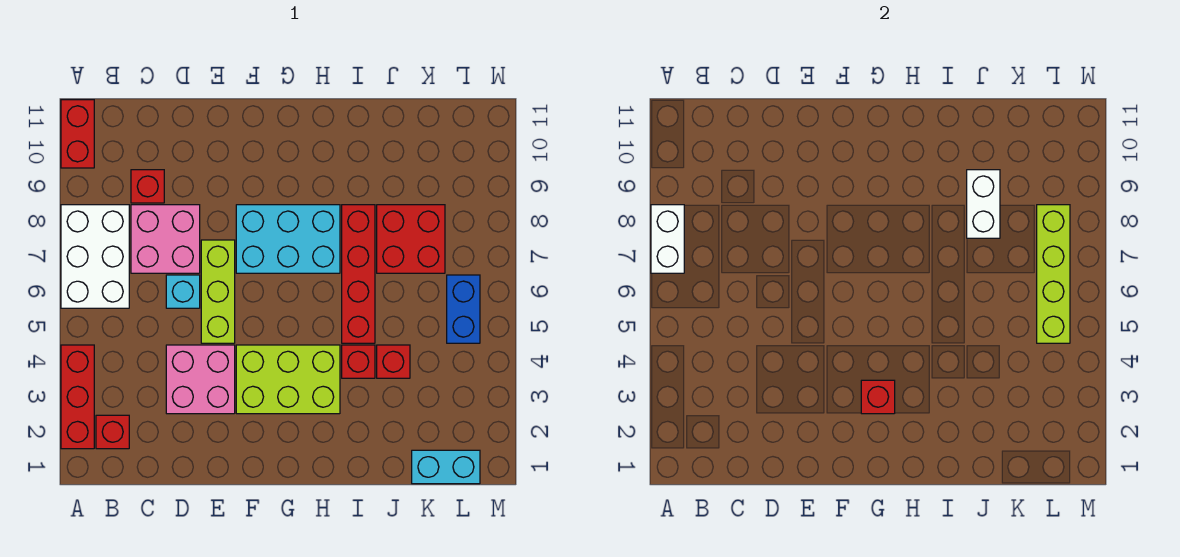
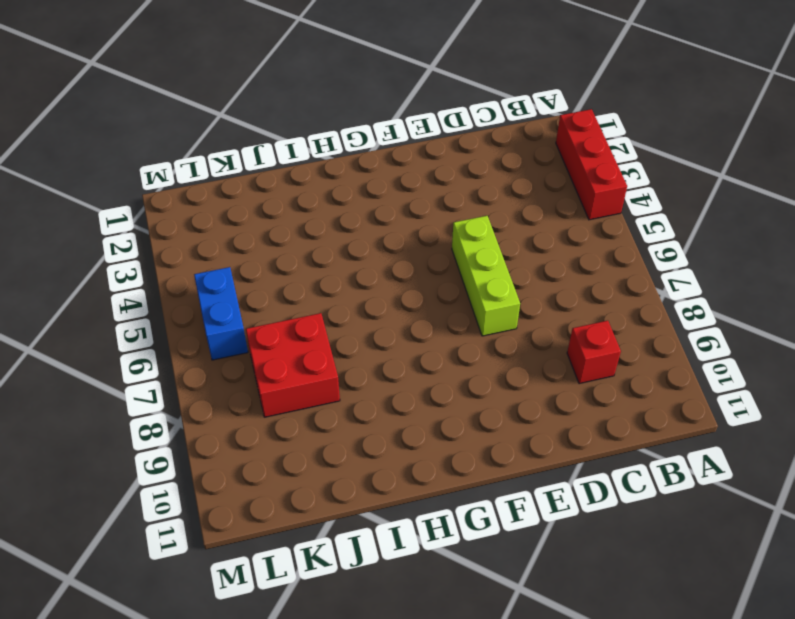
none -> white brick A6:B8 level 1
none -> red brick A10:A11 level 1
none -> red brick B2 level 1

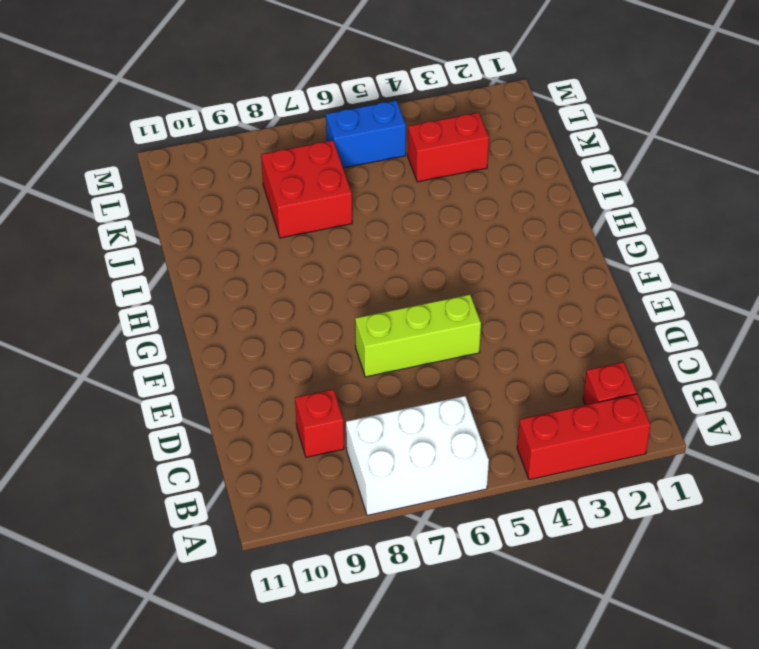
red brick K3:K4 level 1 -> red brick A10:A11 level 1
none -> pink brick C7:D8 level 1
none -> pink brick D3:E4 level 1
none -> cyan brick D6 level 1

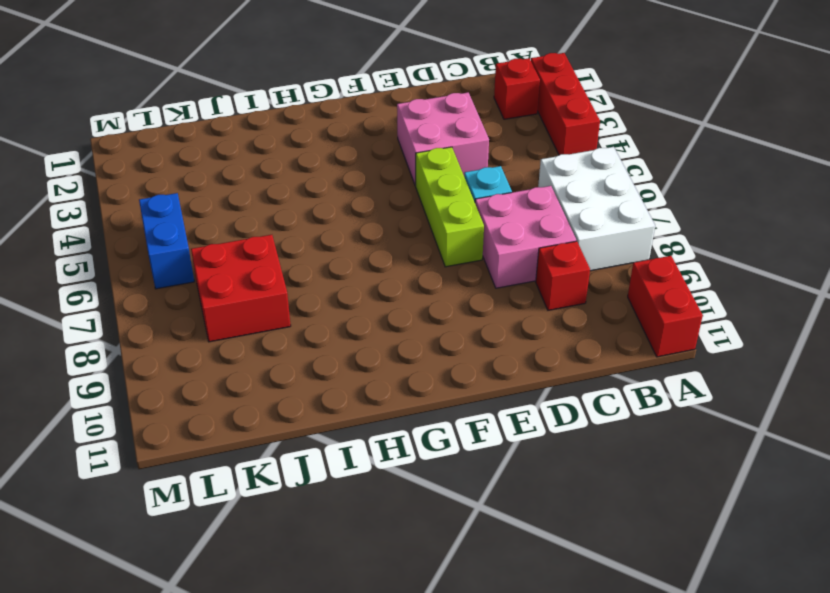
none -> lime brick F3:H4 level 1
none -> cyan brick F7:H8 level 1
none -> red brick I4 level 1

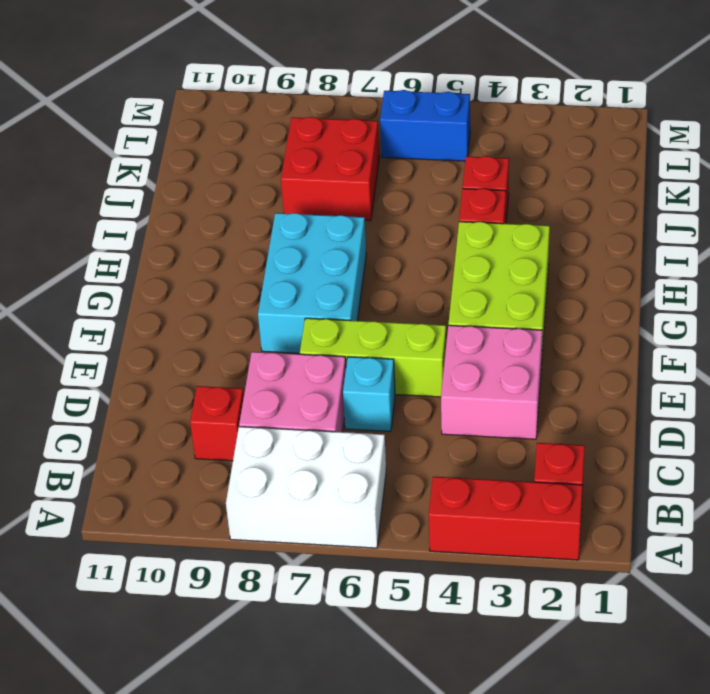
none -> red brick A10:A11 level 1
none -> red brick I5:I8 level 1
none -> cyan brick K1:L1 level 1

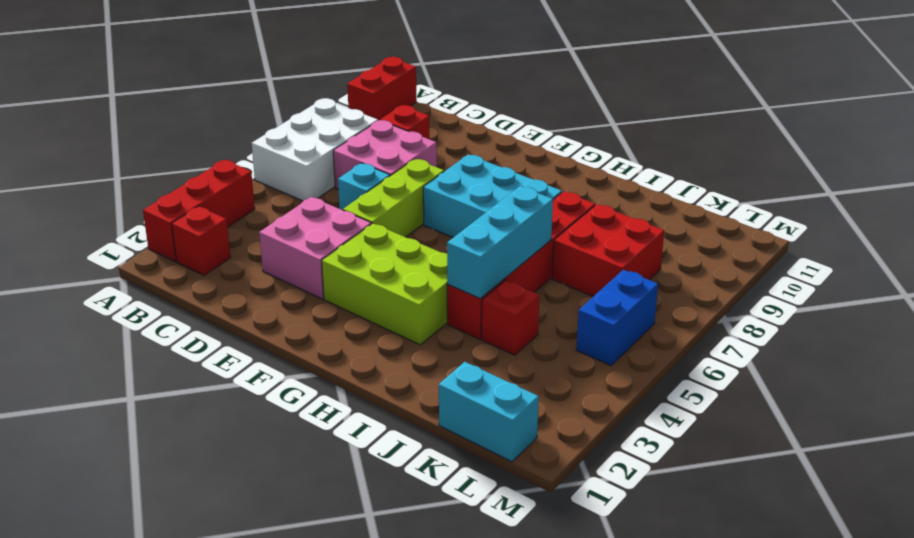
cyan brick I4:I6 level 2 -> none
none -> white brick A7:A8 level 2
none -> red brick G3 level 2
none -> white brick J8:J9 level 2

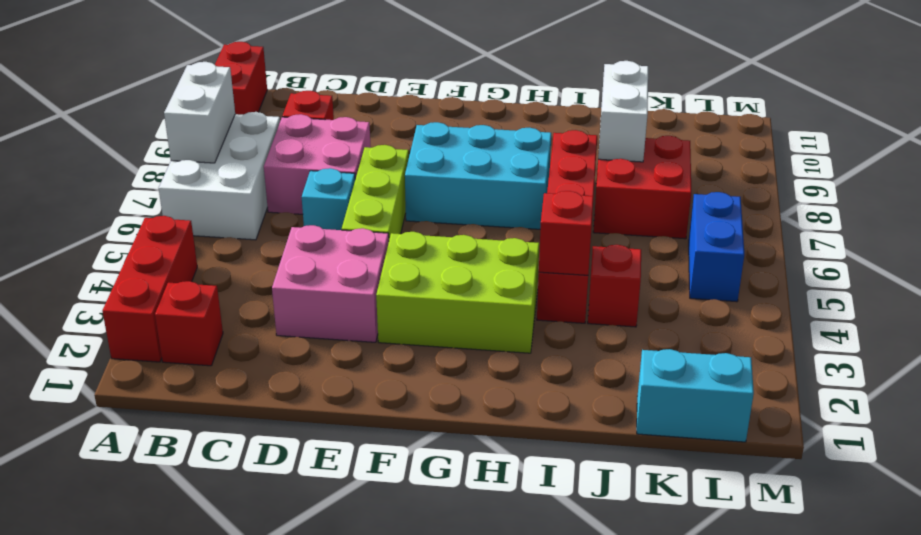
red brick I4 level 2 -> red brick G3 level 2
none -> lime brick L5:L8 level 2

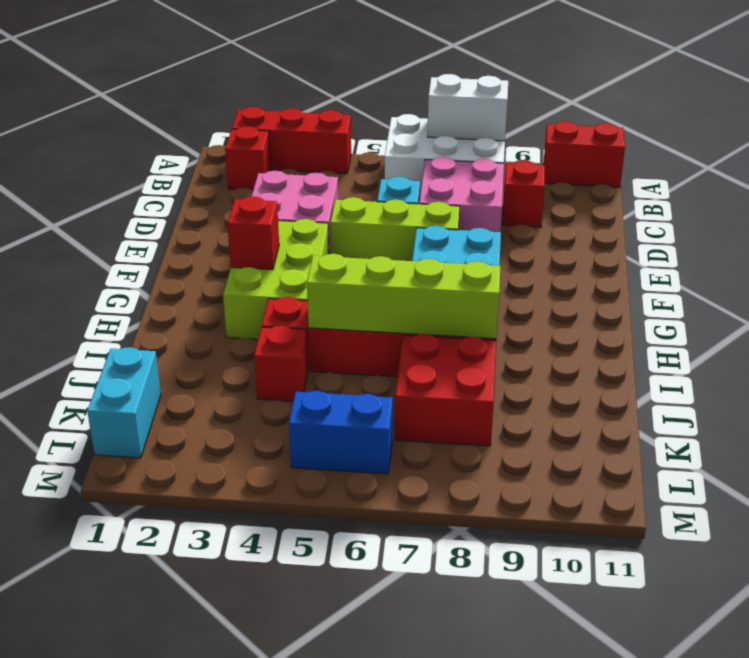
lime brick I5:I8 level 2 -> lime brick L5:L8 level 2
none -> white brick J8:J9 level 2

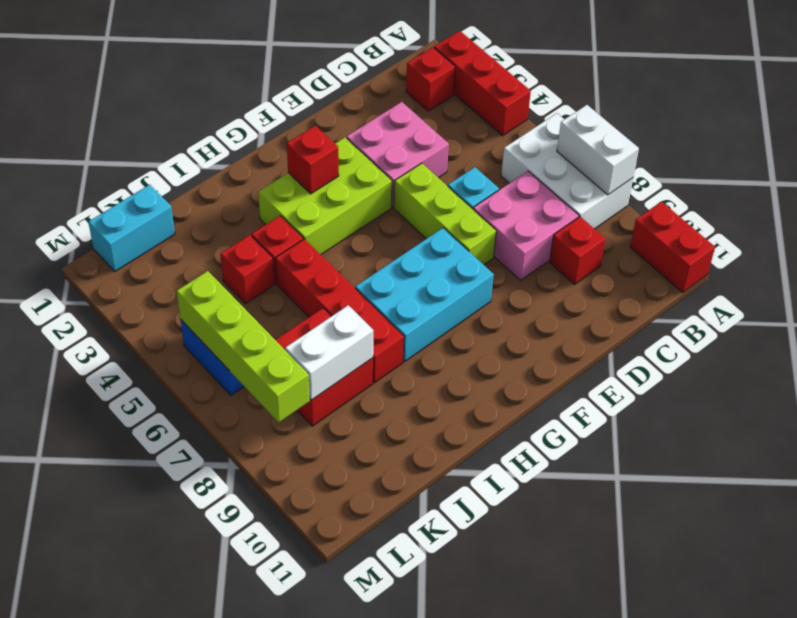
white brick J8:K8 level 2 -> white brick J8:J9 level 2

